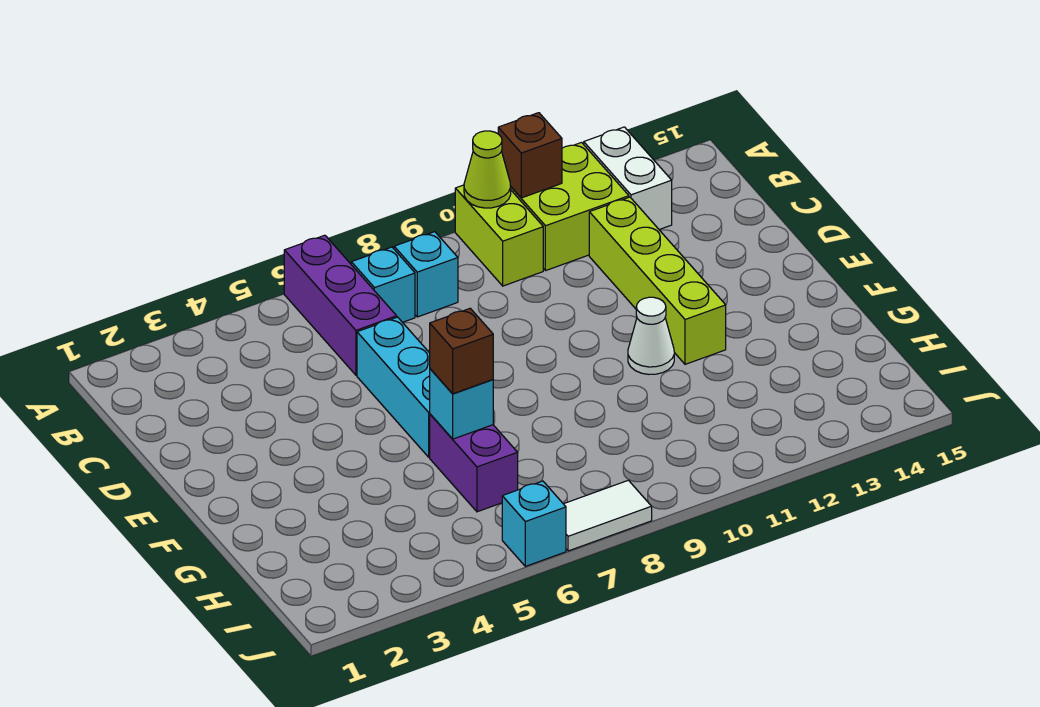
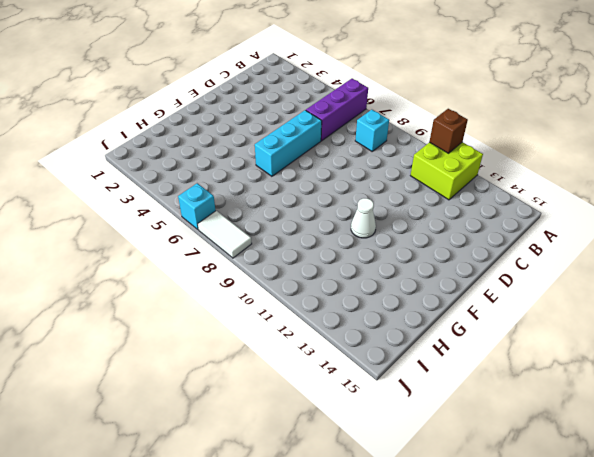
none -> lime brick A10:B10 level 1
none -> white brick A13:B13 level 1
none -> cyan brick B7 level 1

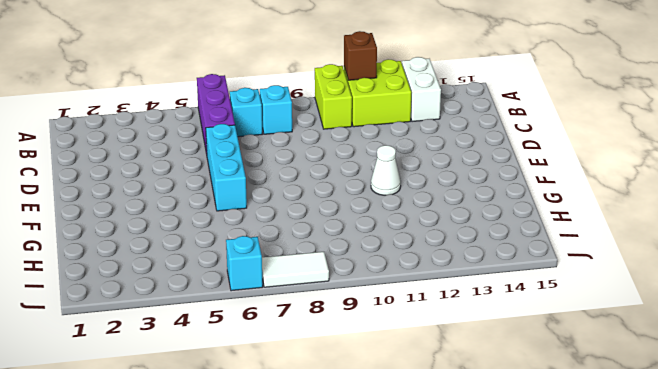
none -> lime brick C12:F12 level 1
none -> purple brick G6:H6 level 1
none -> lime cone A10 level 2

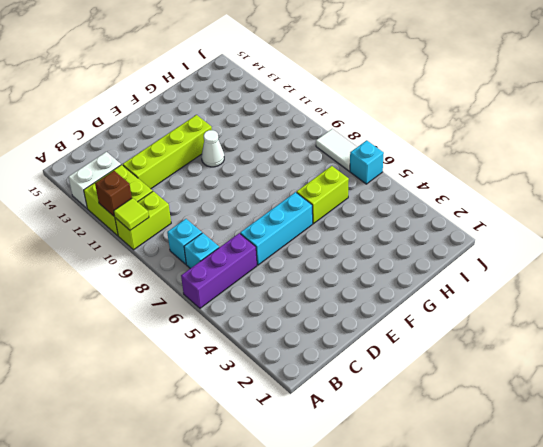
lime tile A10 level 2 -> lime cone A10 level 2
lime brick G6:H6 level 1 -> purple brick G6:H6 level 1
none -> cyan brick G6 level 2
none -> brown brick G6 level 3

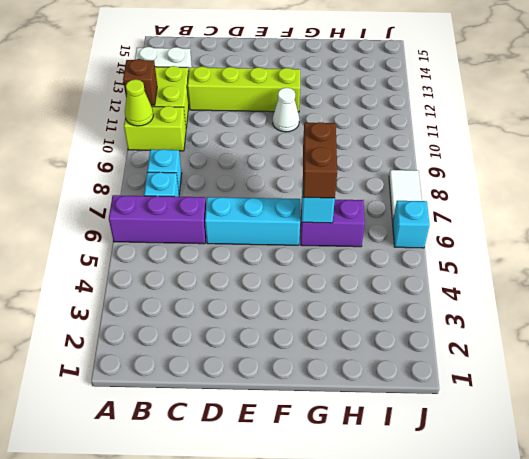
brown brick G6:G7 level 3 -> brown brick G6 level 3

